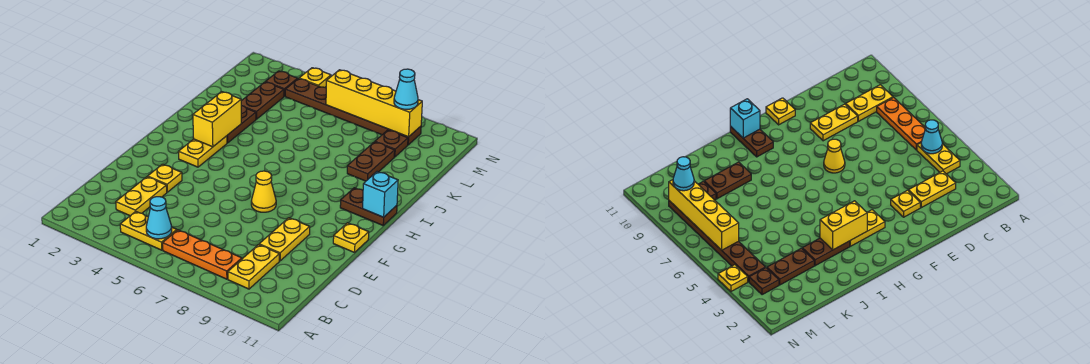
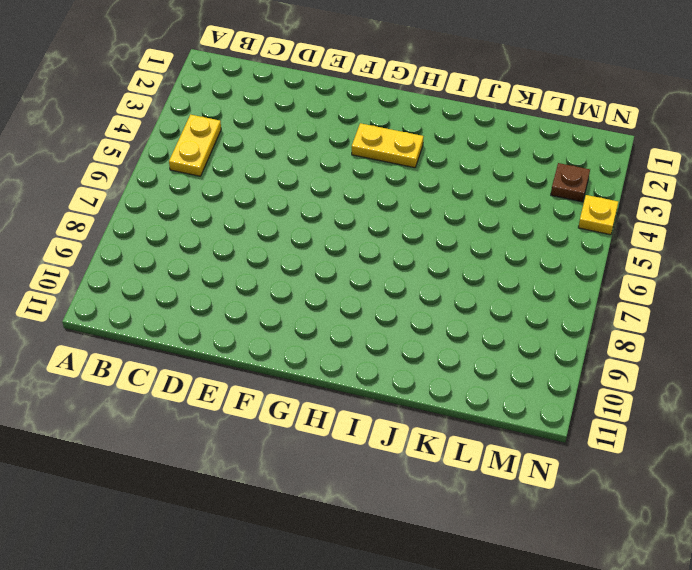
none -> orange plate B6:B8 level 1
none -> yellow plate B9:C9 level 1
none -> yellow plate C3:D3 level 1

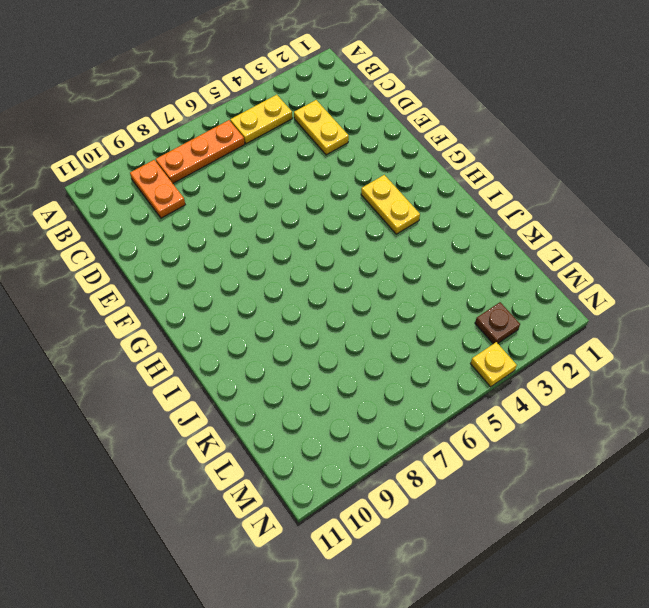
orange plate B9:C9 level 1 -> yellow plate B9:C9 level 1
none -> yellow plate D9:E9 level 1
none -> yellow plate E3 level 1
none -> yellow cone F7 level 1

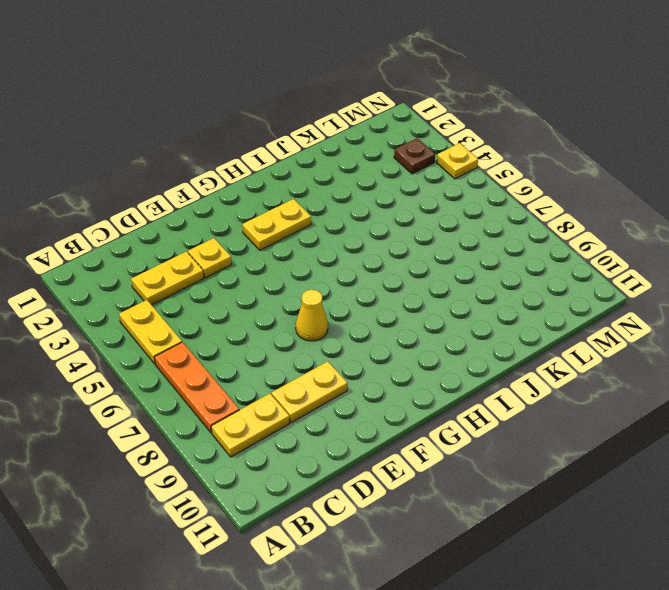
none -> yellow plate F11 level 1
none -> brown plate H10:H11 level 1
none -> brown plate I3:J3 level 1

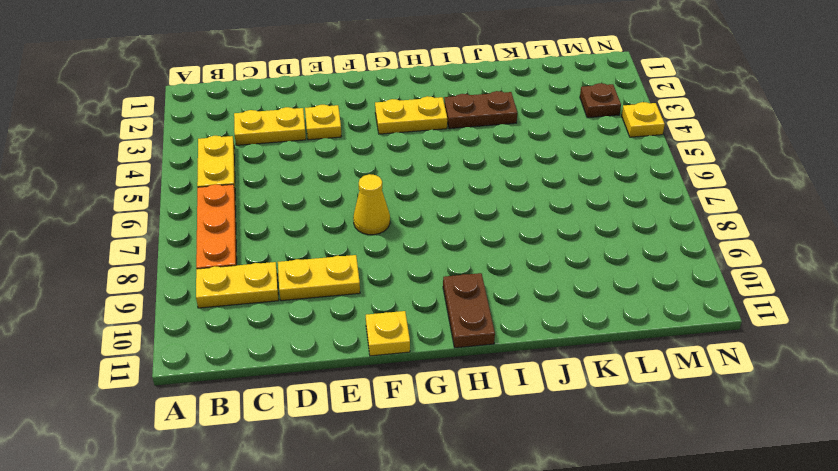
none -> brown plate J9:K9 level 1
none -> brown plate K3:L3 level 1
none -> brown plate L9 level 1

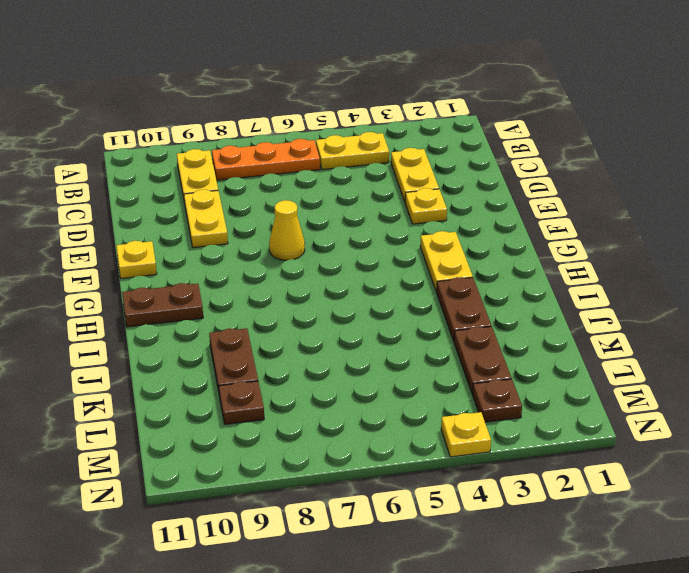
none -> brown plate M4:M9 level 1
none -> cyan cone B5 level 2
none -> yellow brick H3:I3 level 2

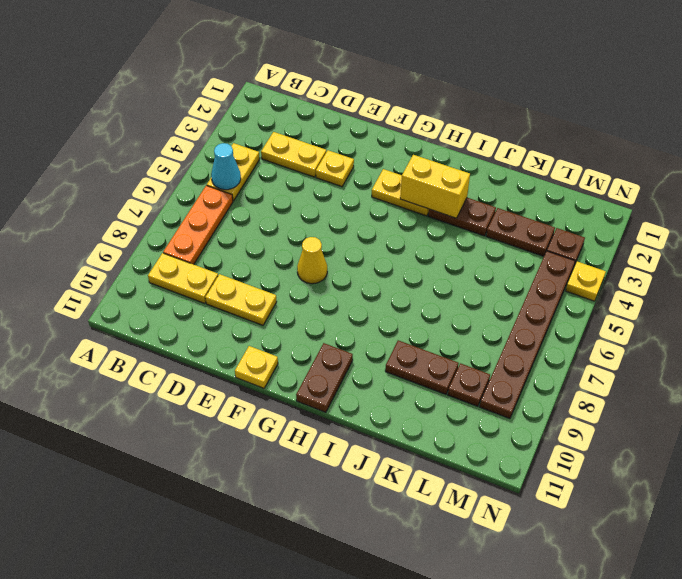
none -> cyan brick H11 level 2
none -> yellow brick M6:M9 level 2
none -> cyan cone M9 level 3

